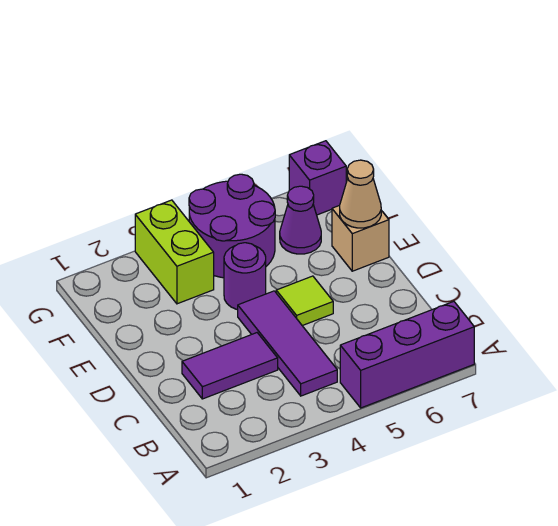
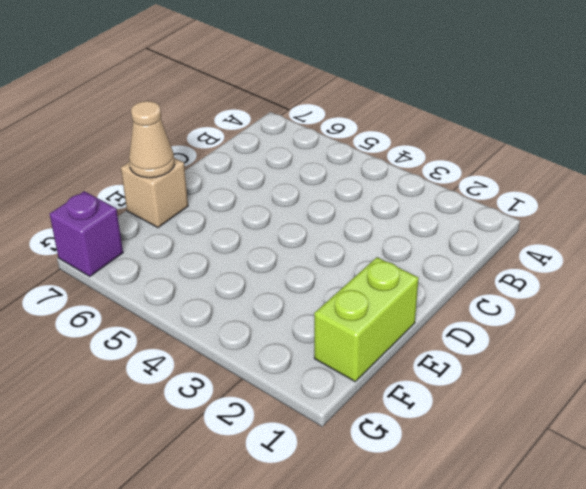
lime brick E1:F1 level 1 -> lime brick F3:G3 level 1
none -> purple brick A5:A7 level 1
none -> purple tile B4:D4 level 1

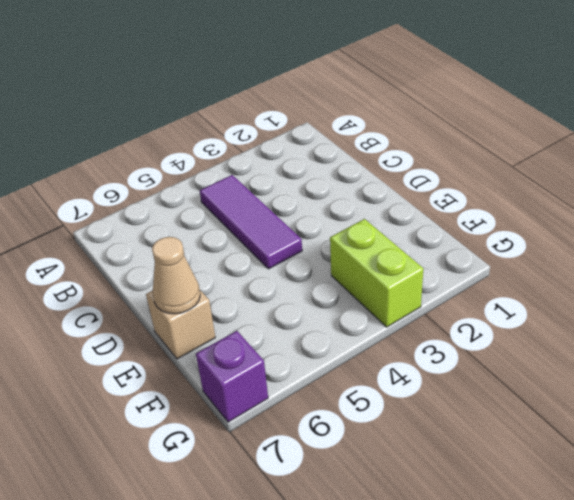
none -> purple brick A5:A7 level 1
none -> purple tile C2:C3 level 1

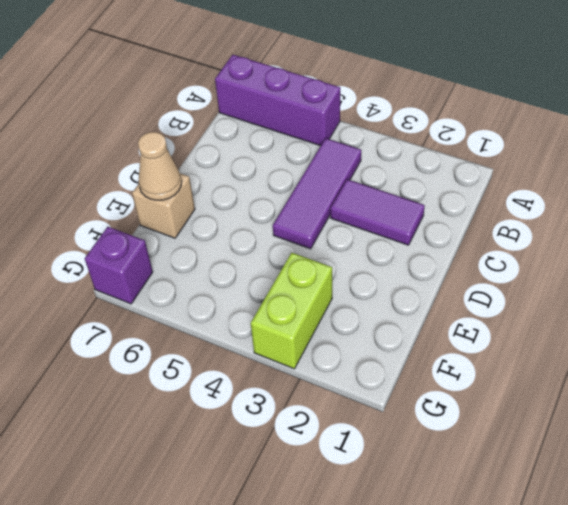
none -> lime tile D5 level 1
none -> purple round brick E4 level 1

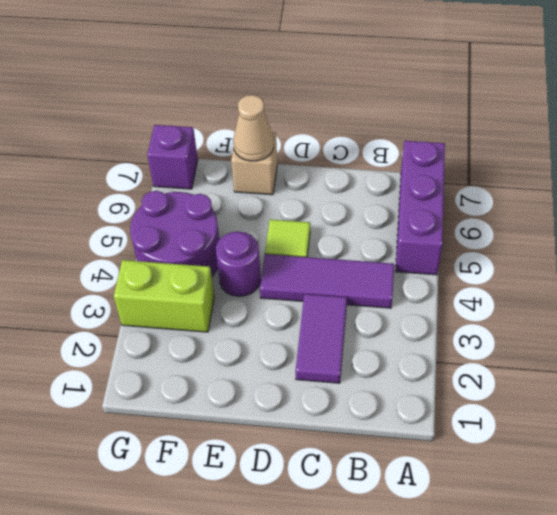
none -> purple cone F6 level 1

